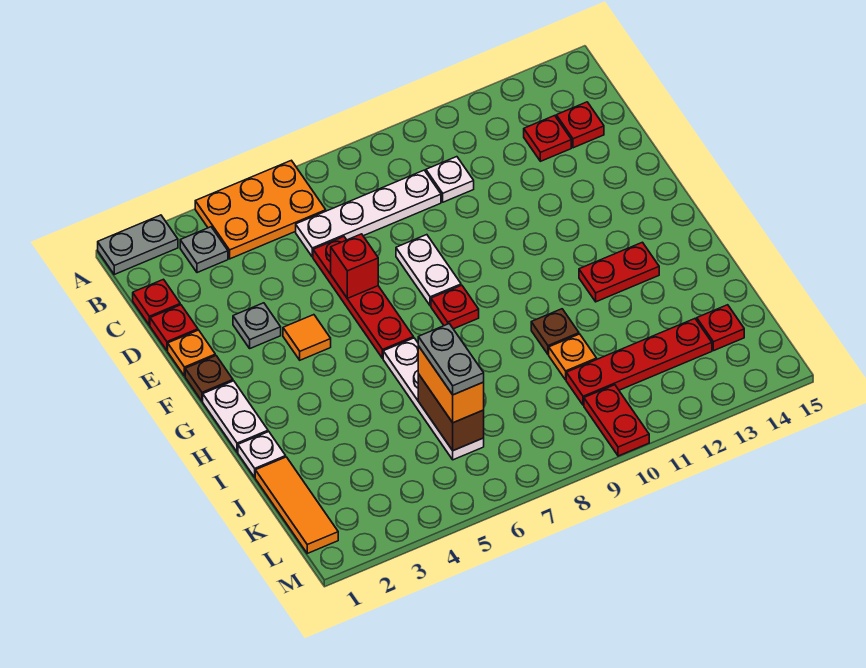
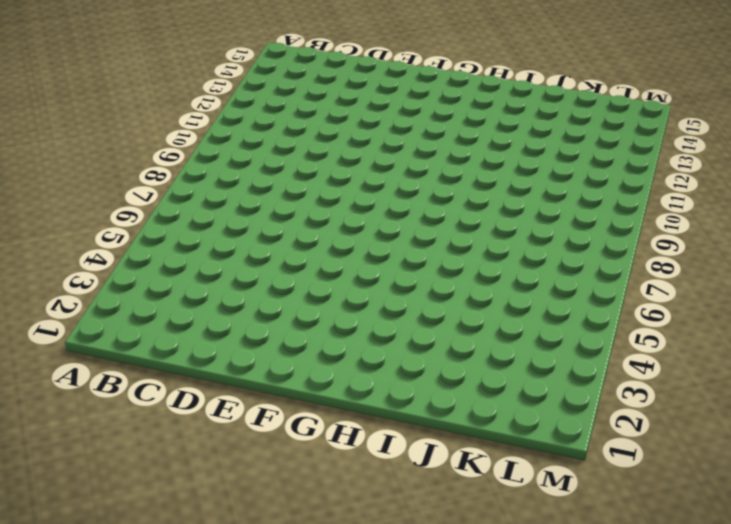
none -> grey plate A1:A2 level 1
none -> orange plate A4:B6 level 1
none -> grey plate B3 level 1
none -> red plate C1 level 1

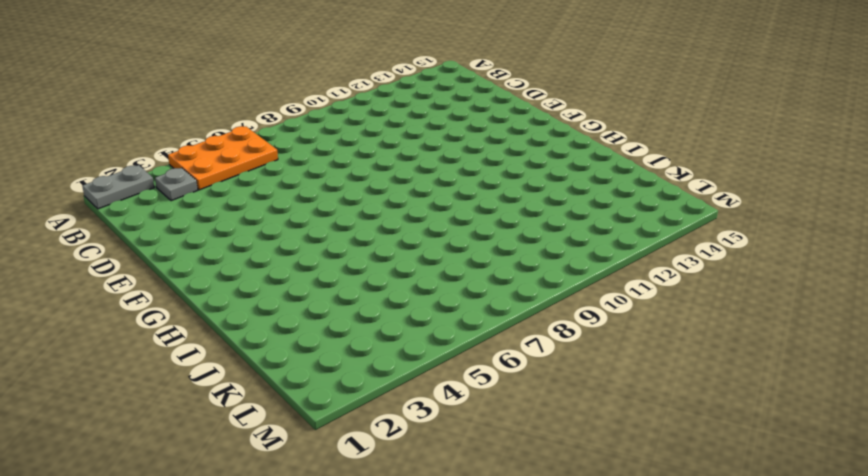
none -> red plate C1 level 1
none -> white plate C6:C9 level 1
none -> white plate C10 level 1
none -> red plate C13 level 1

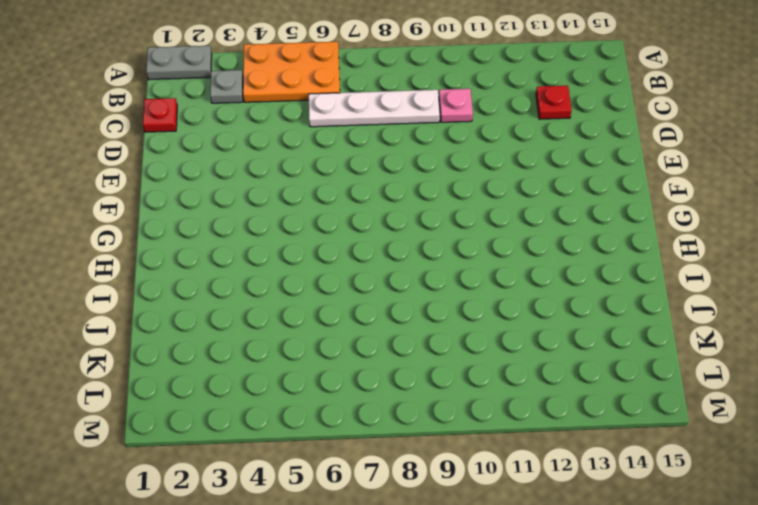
pink plate C10 level 1 -> white plate C10 level 1
none -> red plate C14 level 1
none -> red plate D1 level 1
none -> red plate D6:G6 level 1
none -> orange plate E1 level 1

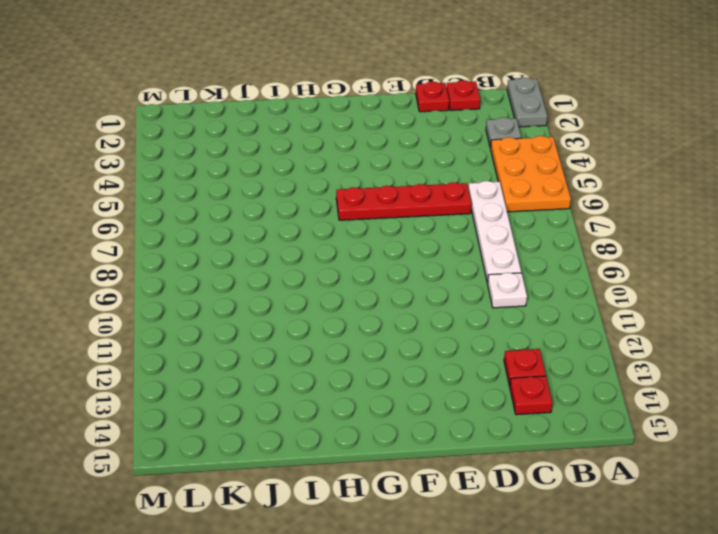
none -> orange plate E1 level 1
none -> grey plate E3 level 1
none -> white plate E8:F8 level 1
none -> brown plate F1 level 1

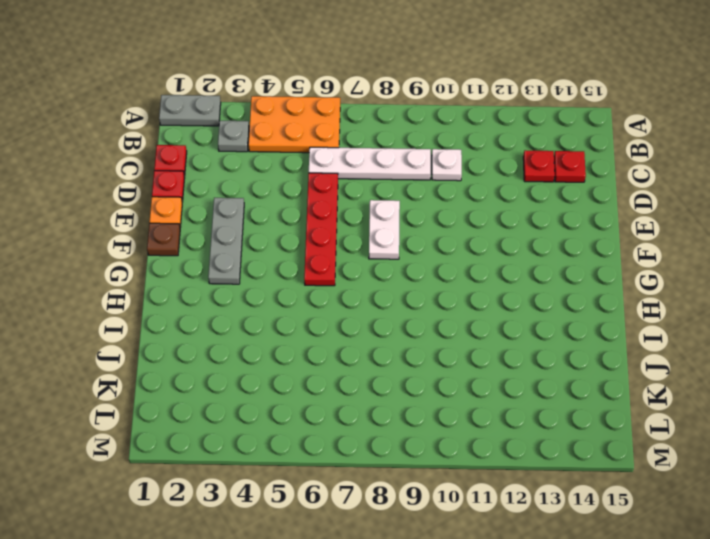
grey plate E3:G3 level 1 -> grey plate E3 level 1
none -> orange tile F4 level 1
none -> white plate G1:H1 level 1
none -> red plate G8 level 1
none -> white plate H6:K6 level 1

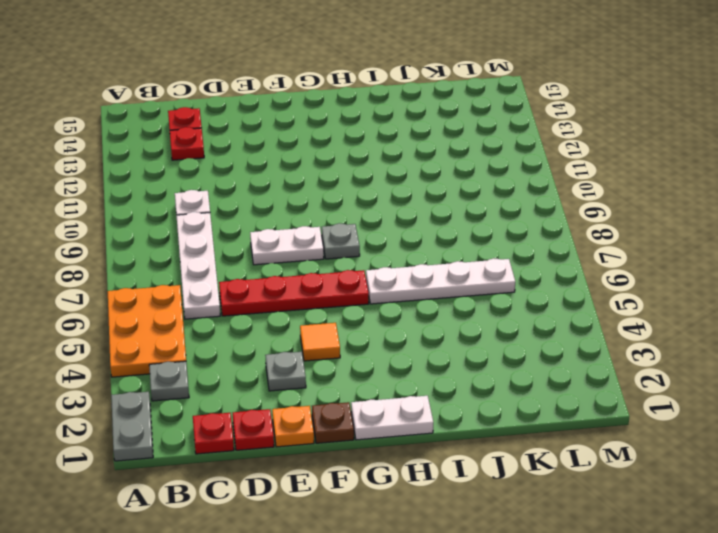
grey plate G8 level 1 -> red plate G8 level 1
none -> red plate H12:H13 level 1
none -> white plate I1 level 1
none -> brown plate I10 level 1
none -> orange tile J1:L1 level 1

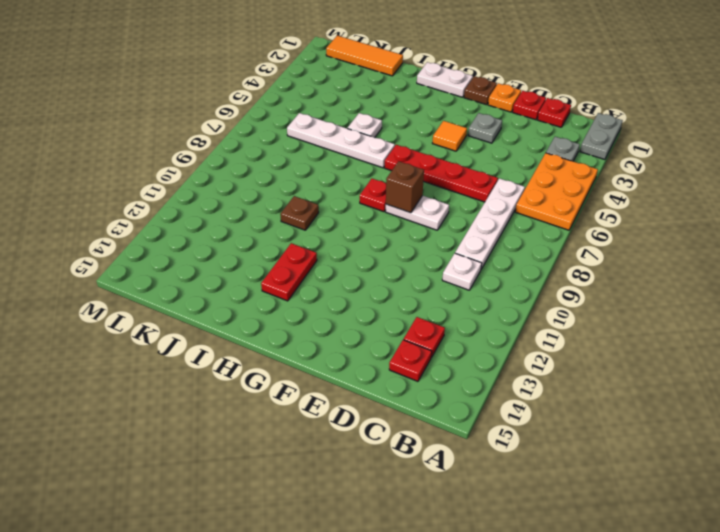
brown brick F8 level 2 -> none
white plate I5 level 1 -> white plate I1 level 1
none -> orange plate J10 level 1
none -> red plate K10:K13 level 1
none -> red plate K14 level 1
none -> red plate L10:M10 level 1

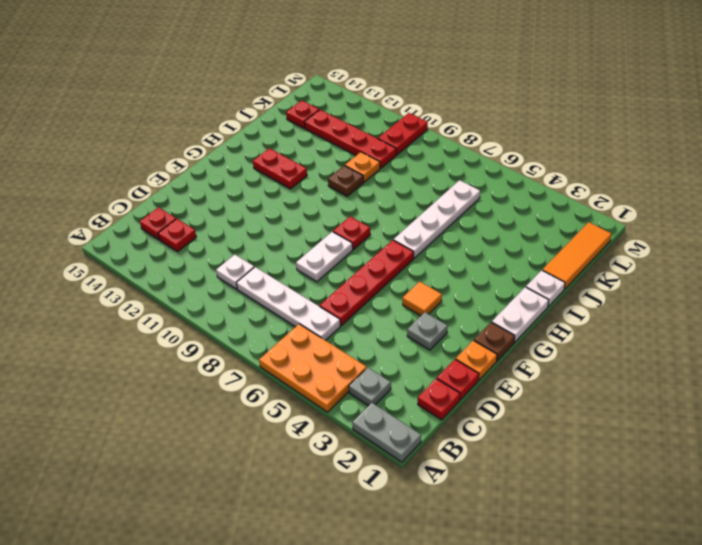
none -> red brick E6 level 2
none -> brown brick J6:K6 level 2
none -> orange brick J6:K6 level 3
none -> grey plate J6:K6 level 4

